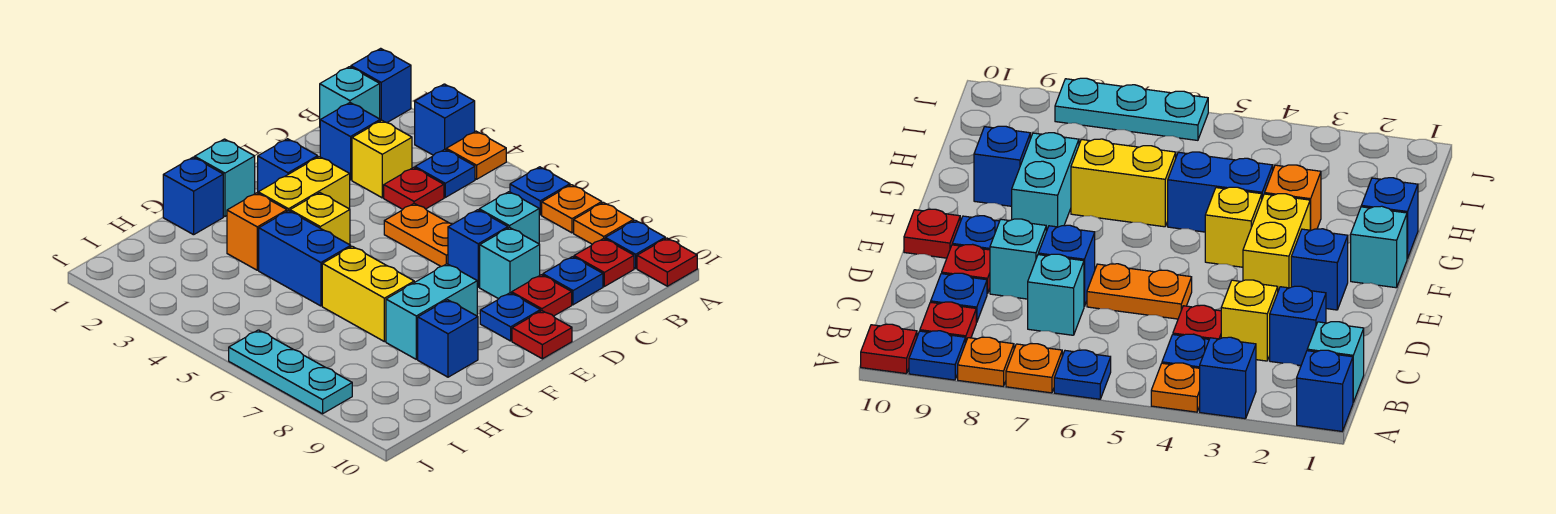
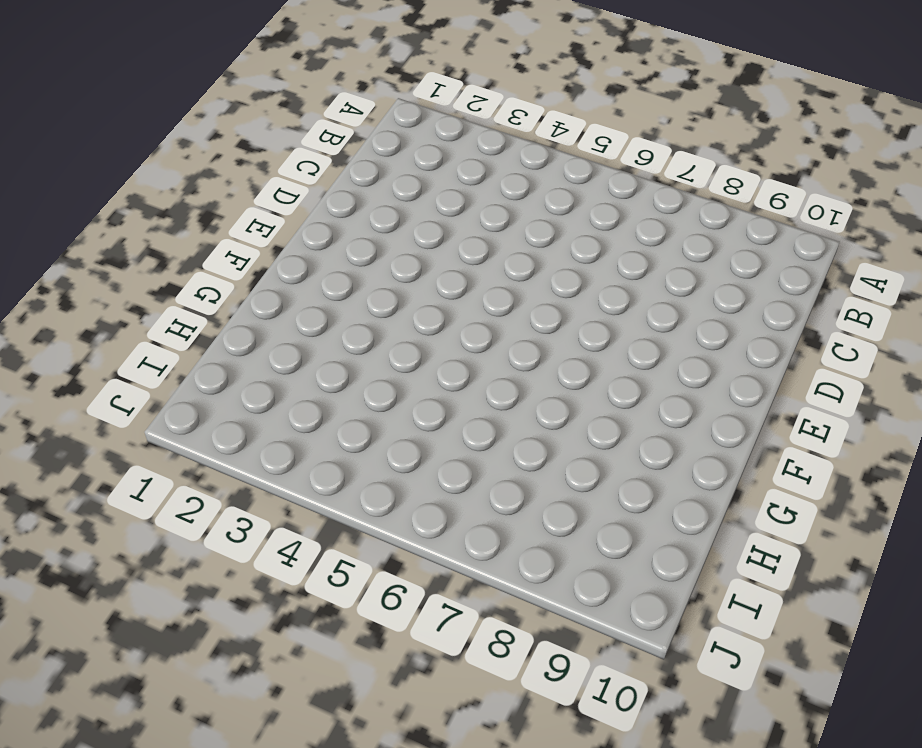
none -> blue brick A1 level 1
none -> blue brick A3 level 1
none -> orange plate A4 level 1
none -> blue plate A6 level 1

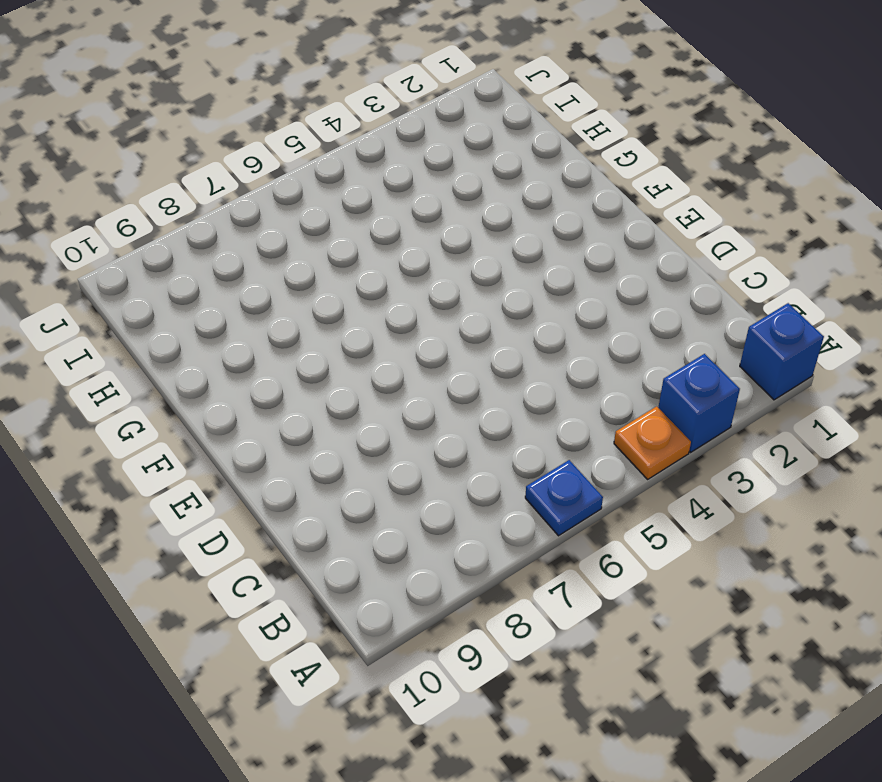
none -> orange plate A7 level 1
none -> orange plate A8 level 1
none -> blue plate A9 level 1
none -> red plate A10 level 1

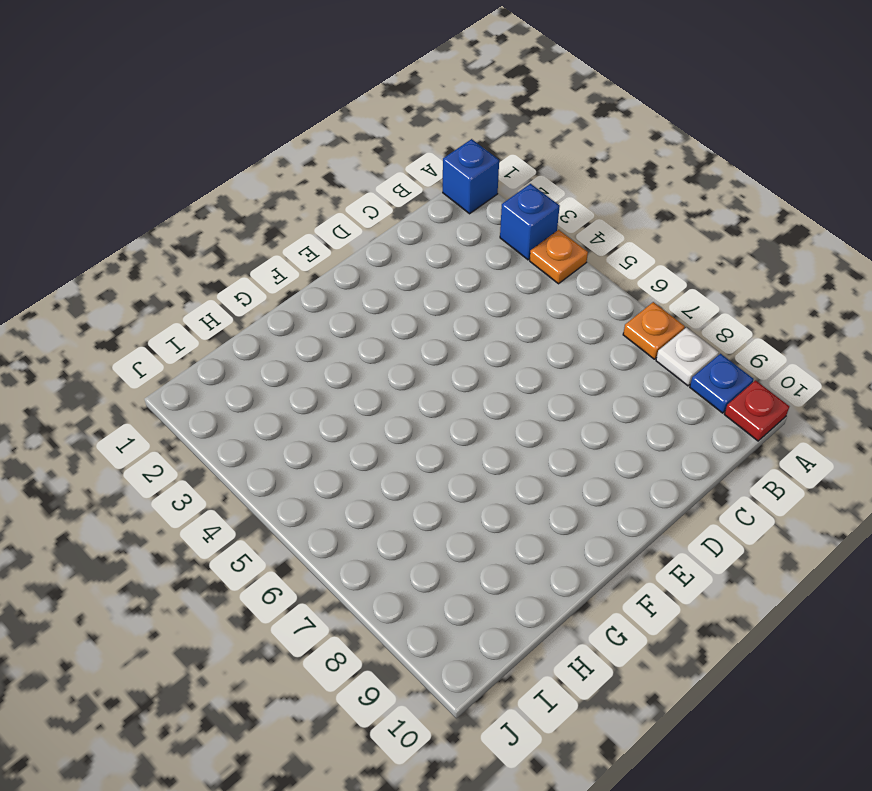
white plate A8 level 1 -> orange plate A8 level 1
none -> blue plate A6 level 1
none -> cyan brick B1 level 1
none -> blue plate B4 level 1
none -> red plate B9 level 1

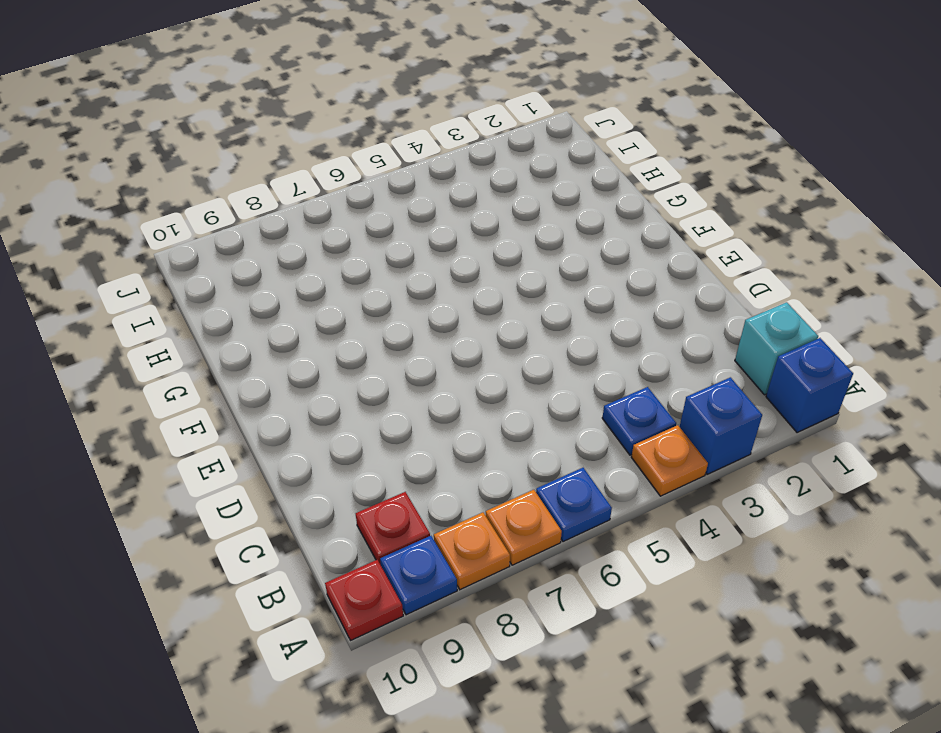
none -> blue brick C2 level 1
none -> yellow brick C3 level 1
none -> red plate C4 level 1
none -> cyan brick C7 level 1

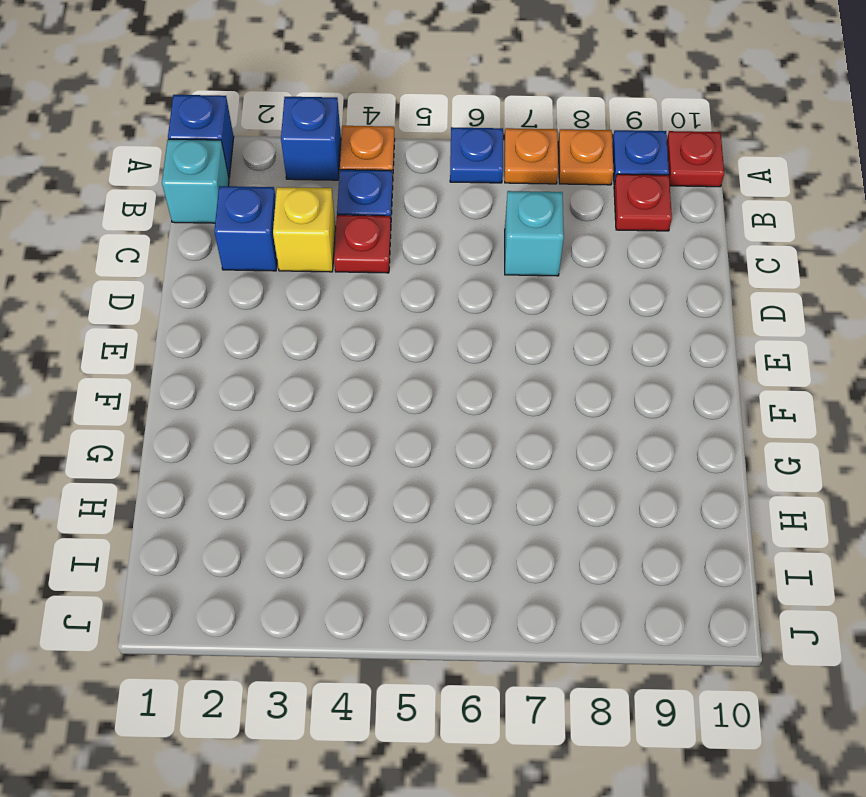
none -> blue plate C9 level 1
none -> orange plate D5:D6 level 1
none -> blue brick D7 level 1
none -> cyan brick D8 level 1

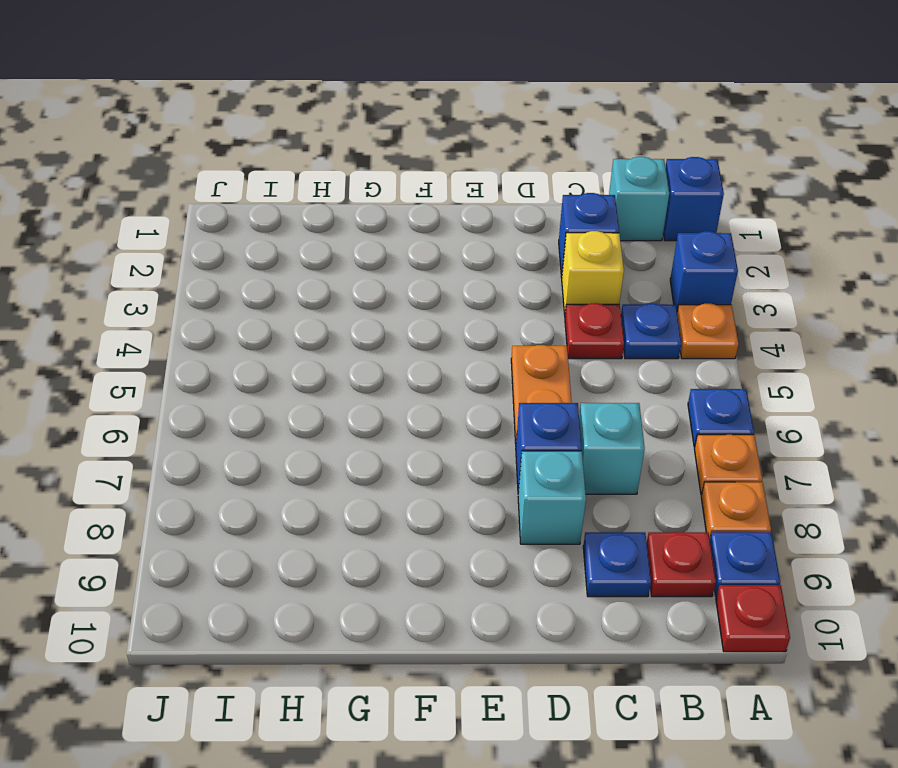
none -> red plate D9 level 1
none -> blue brick E2 level 1
none -> yellow brick E3:F3 level 1
none -> blue plate E9 level 1

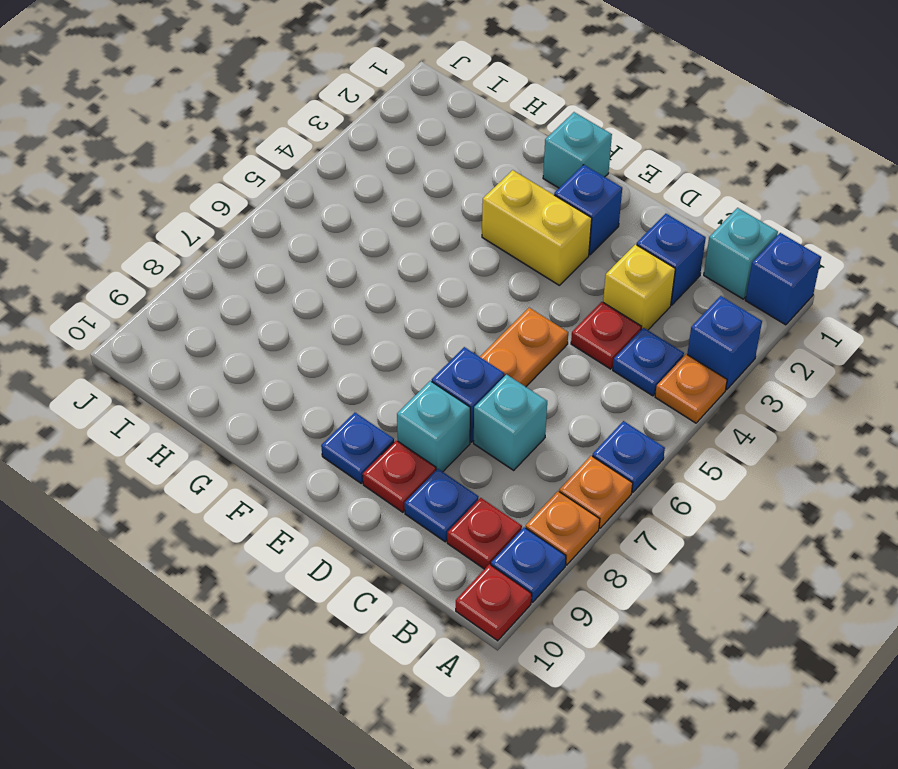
none -> red plate E10 level 1
none -> yellow brick F4 level 1
none -> cyan brick F8:G8 level 1
none -> blue brick G1 level 1

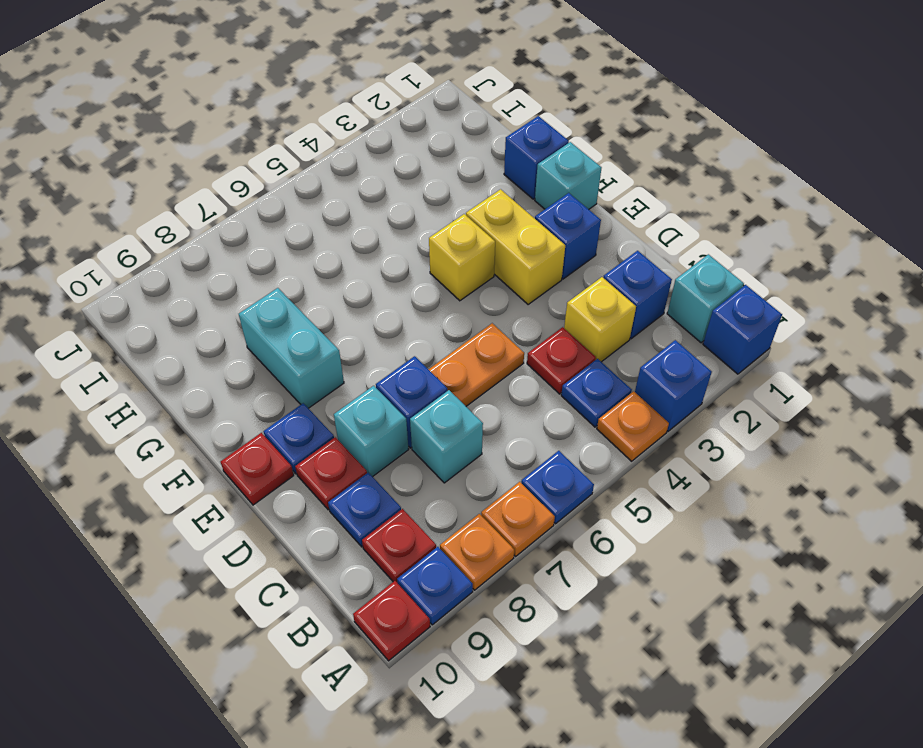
none -> orange brick G3 level 1
none -> blue brick G4:G5 level 1
none -> yellow brick G6:G7 level 1
none -> blue brick G9 level 1

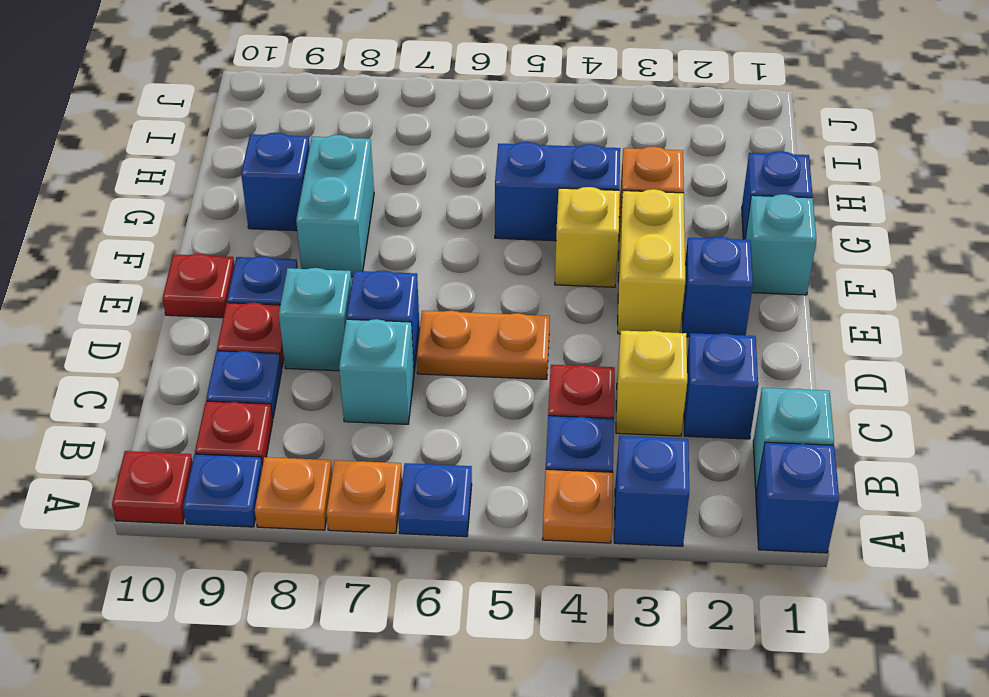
none -> yellow brick G6:G7 level 1
none -> cyan plate J6:J8 level 1

